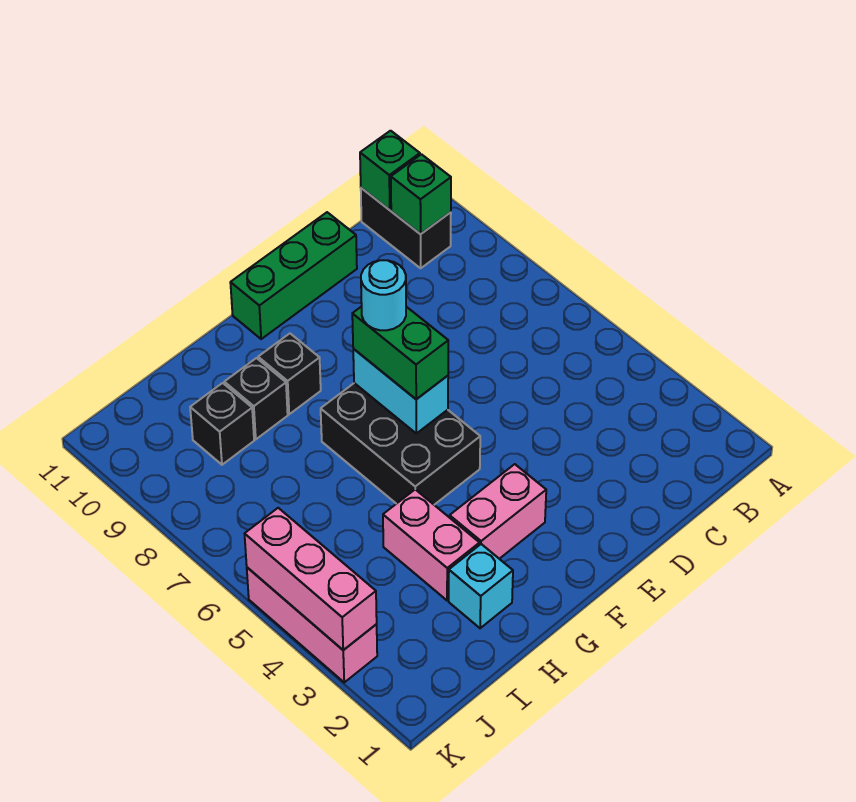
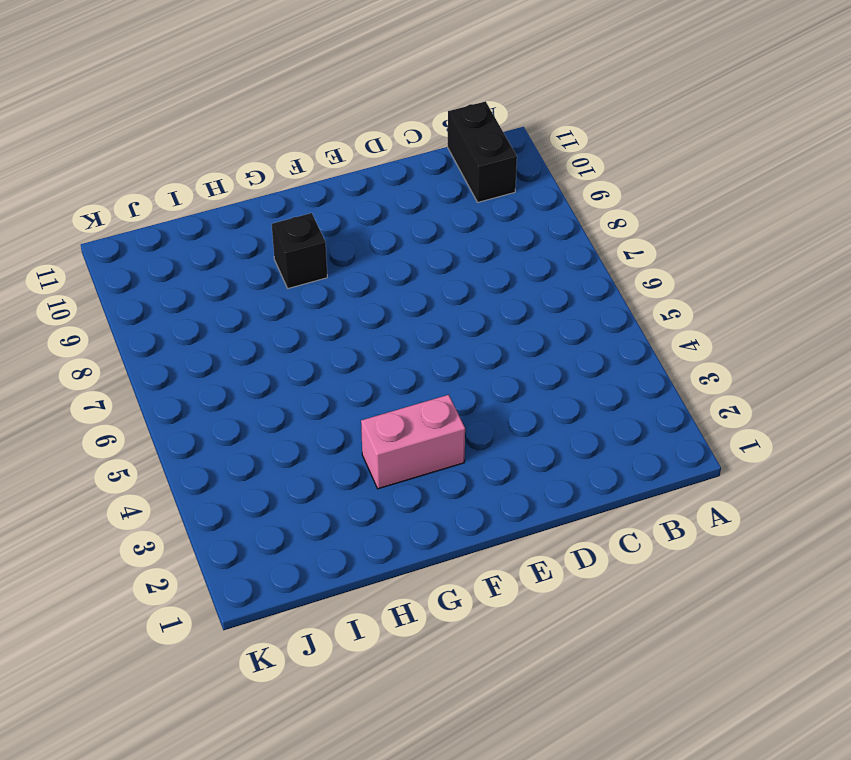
none -> green brick D11:F11 level 1
none -> black brick F5:G7 level 1
none -> cyan brick H2 level 1

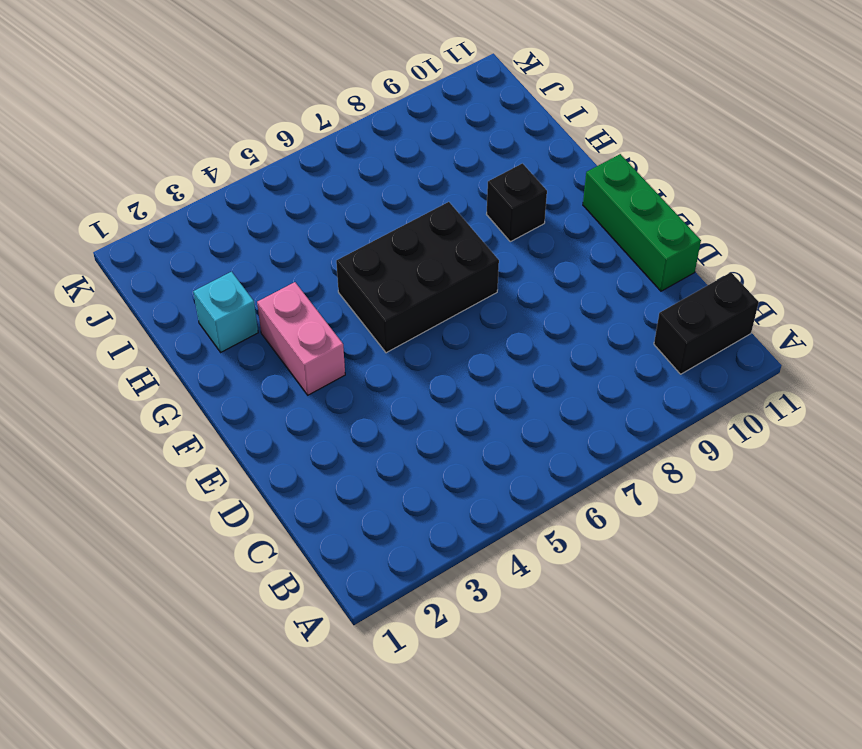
none -> pink brick H3:H4 level 1
none -> black brick H9 level 1
none -> black brick I9 level 1

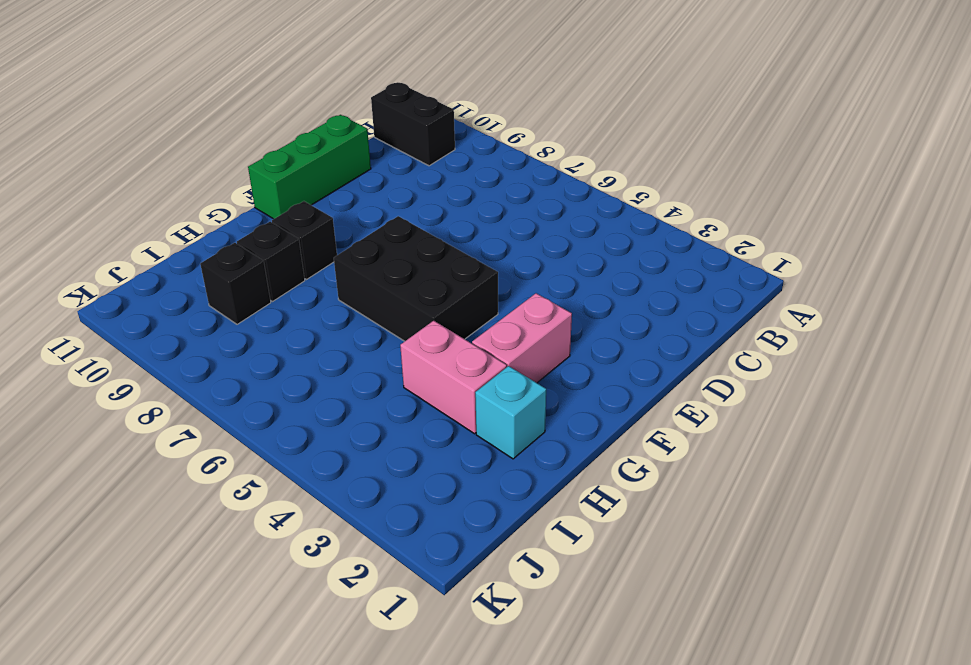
none -> pink brick K3:K5 level 1
none -> green brick B10 level 2
none -> green brick B11 level 2

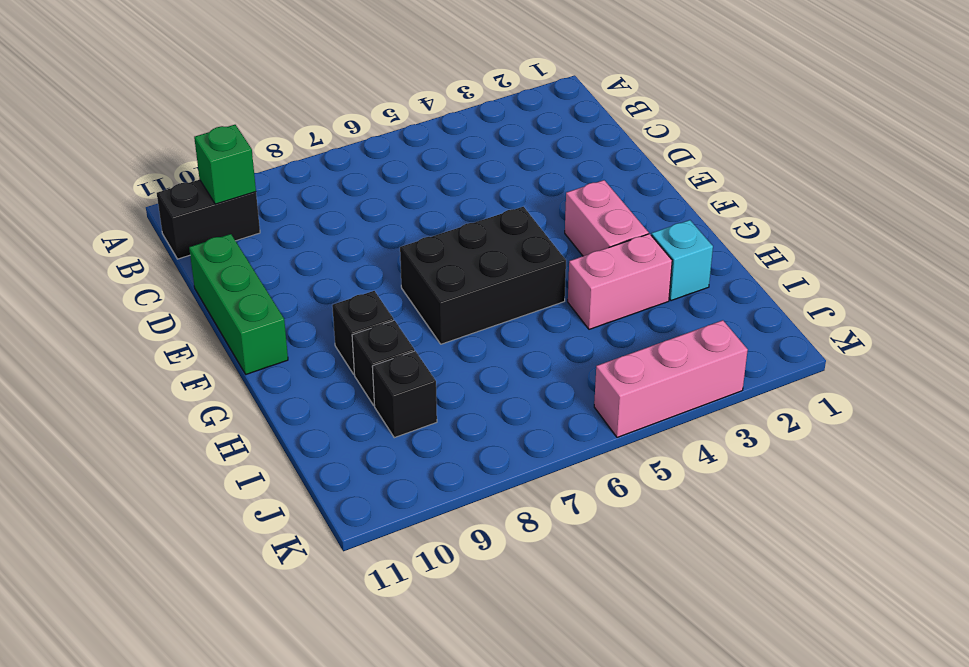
none -> green brick B11 level 2
none -> cyan brick F6:F7 level 2
none -> pink brick K3:K5 level 2

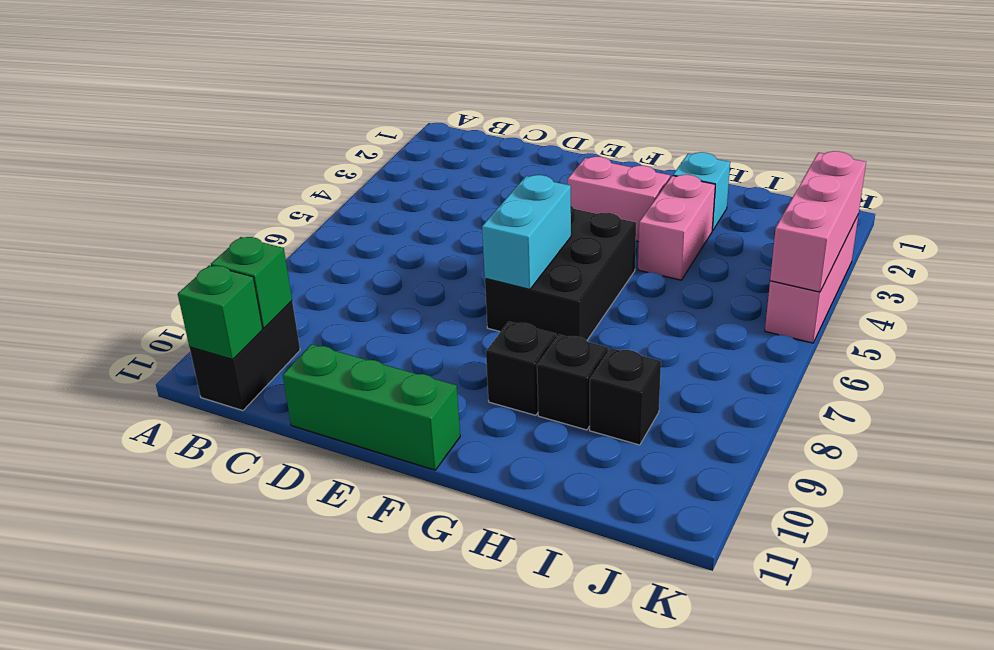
none -> green brick F6:F7 level 3
none -> cyan round brick F7 level 4

